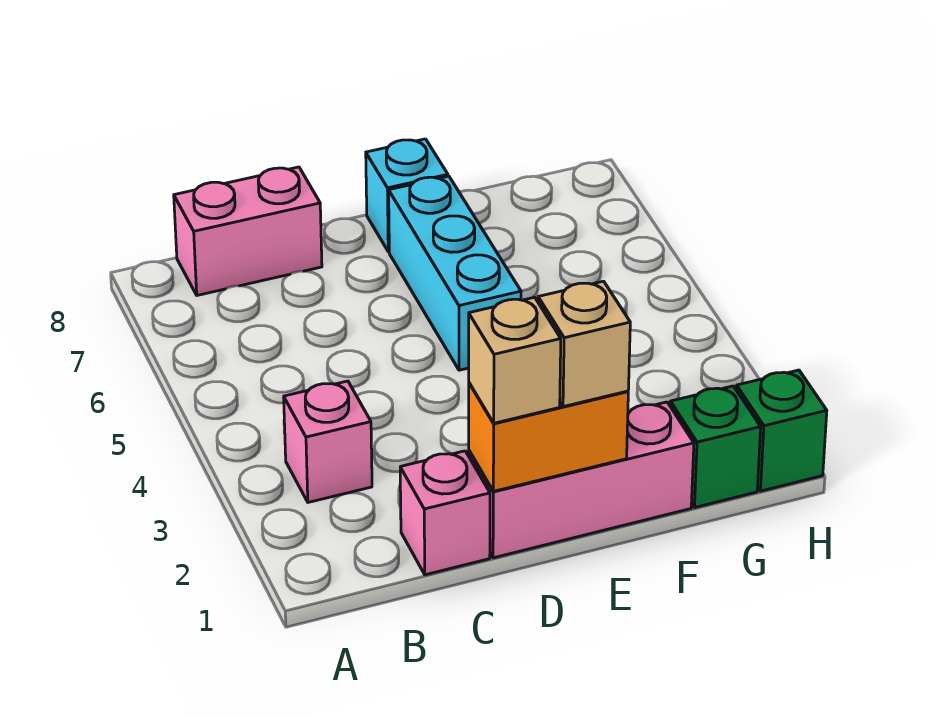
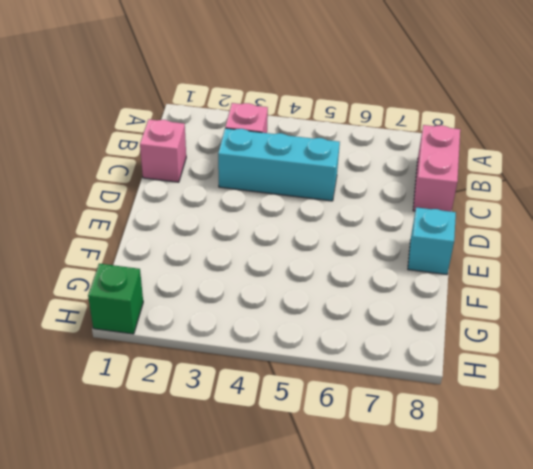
cyan brick C3:C5 level 1 -> cyan brick E5:E7 level 1
none -> pink brick D1:F1 level 1
none -> green brick G1 level 1

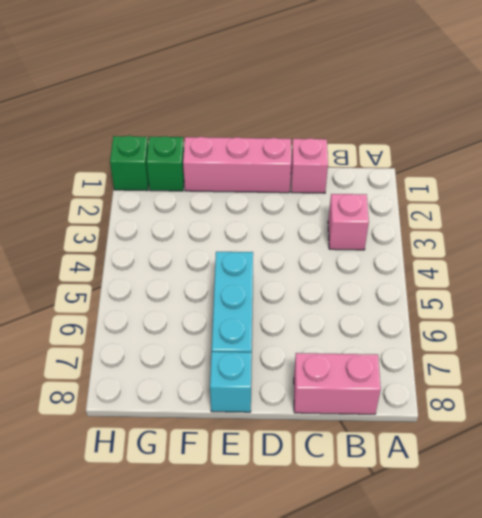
none -> orange brick D1:E1 level 2
none -> tan brick D1 level 3

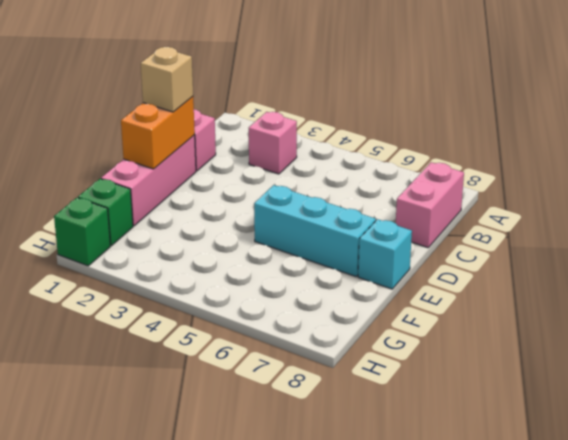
none -> tan brick E1 level 3

